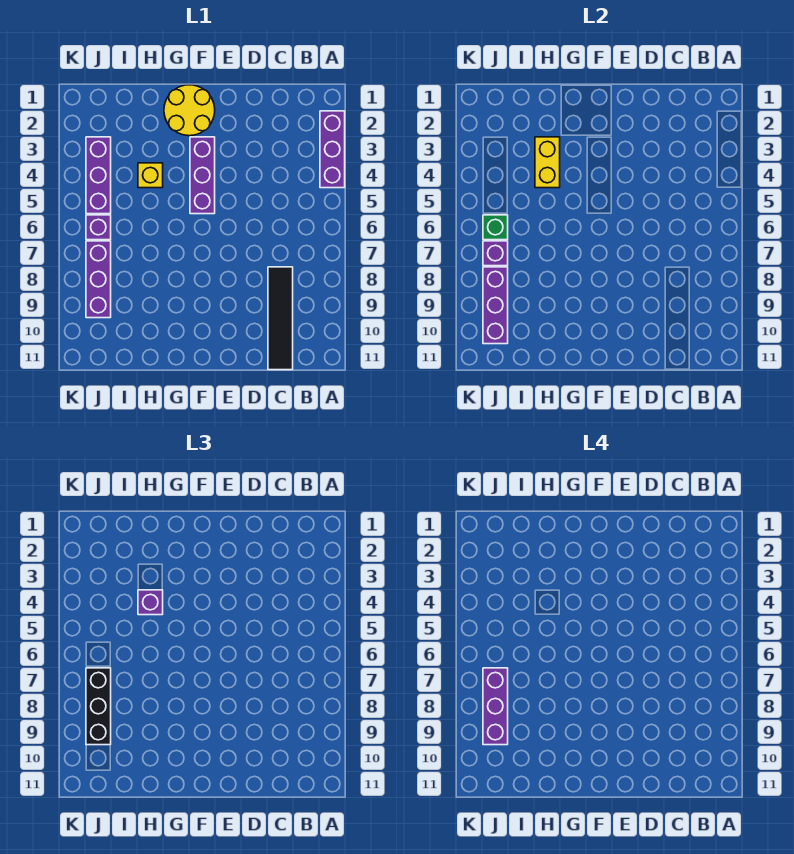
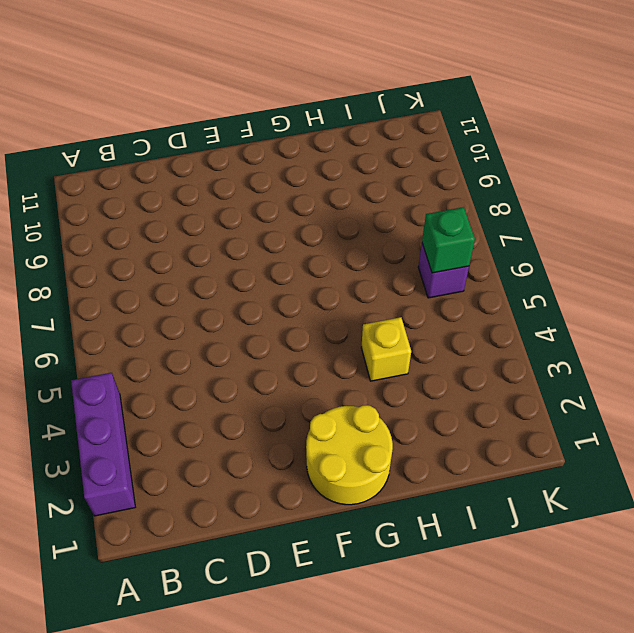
none -> black tile C8:C11 level 1
none -> purple brick F3:F5 level 1
none -> purple brick J3:J5 level 1

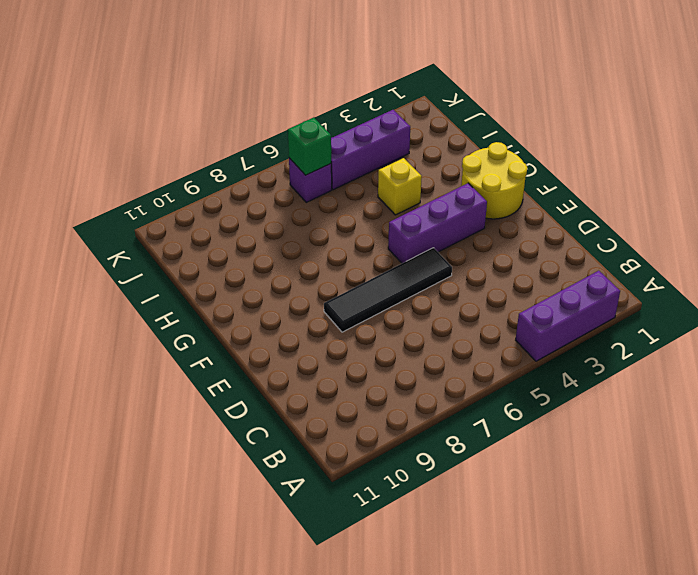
black tile E5:E8 level 1 -> black tile C8:C11 level 1
none -> purple brick J7:J9 level 1
none -> yellow brick H3:H4 level 2
none -> purple brick J7 level 2

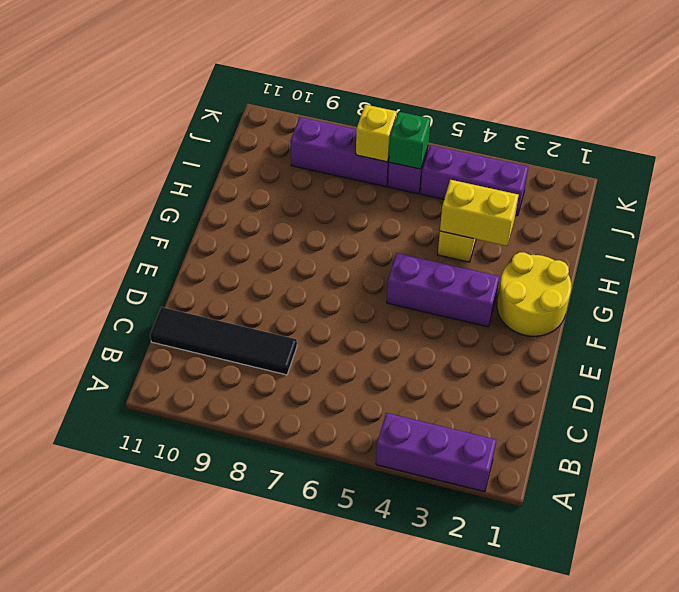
yellow brick J7 level 2 -> purple brick J7 level 2
none -> purple brick J8:J10 level 2
none -> purple brick H4 level 3
none -> black brick J7:J9 level 3

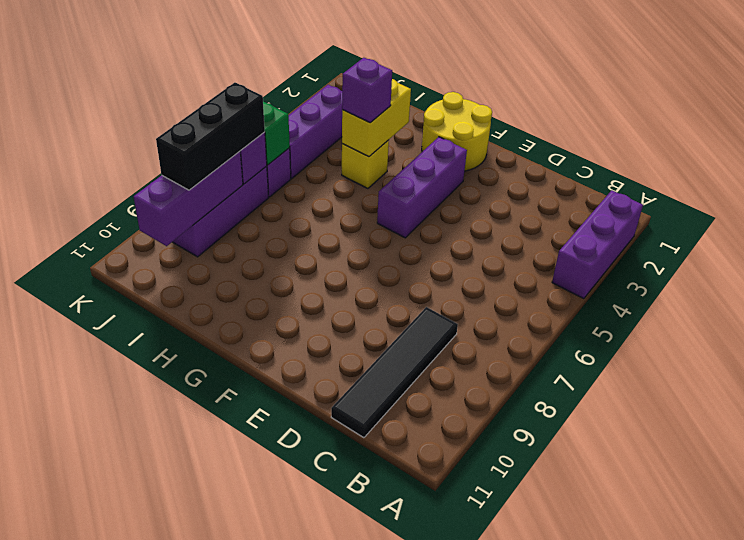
none -> purple brick J7:J9 level 4

